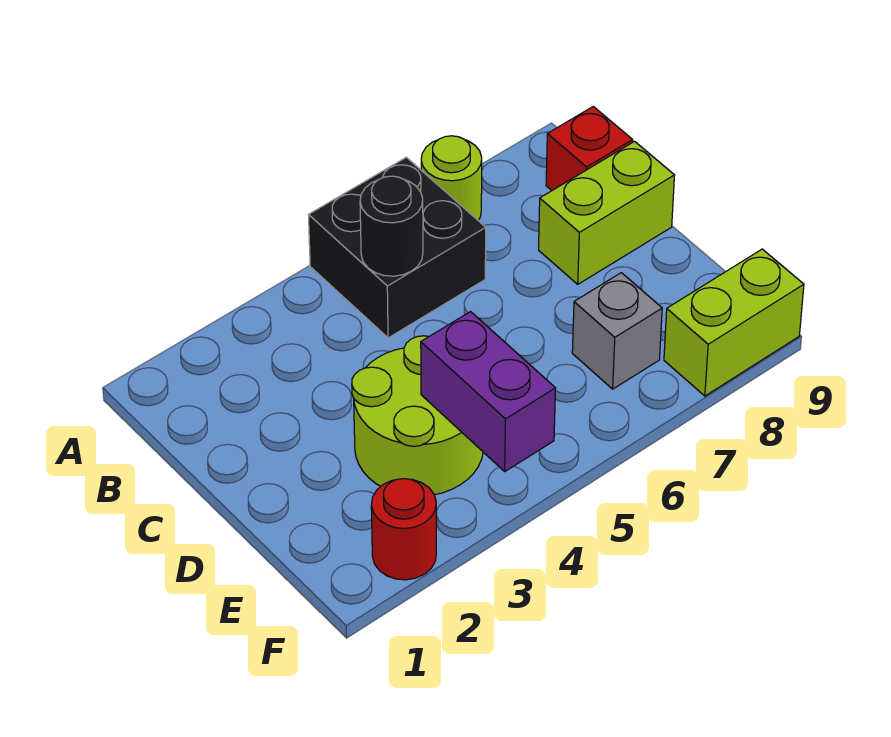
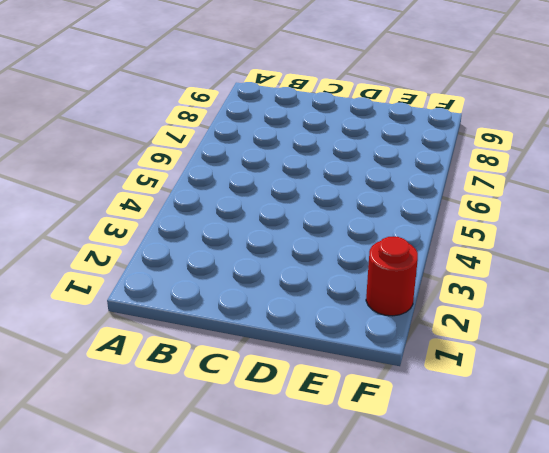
none -> black brick A5:B6 level 1
none -> lime round brick A7 level 1

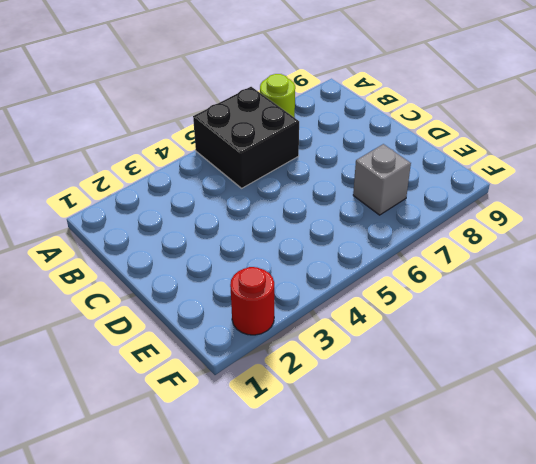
none -> red brick B9 level 1
none -> lime brick C8:C9 level 1

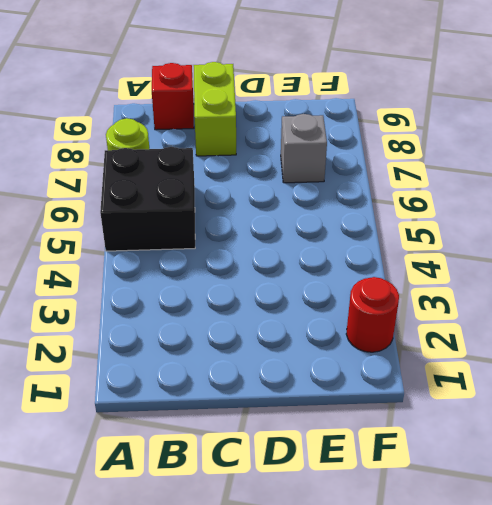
none -> lime round brick D3:E4 level 1
none -> lime brick F8:F9 level 1

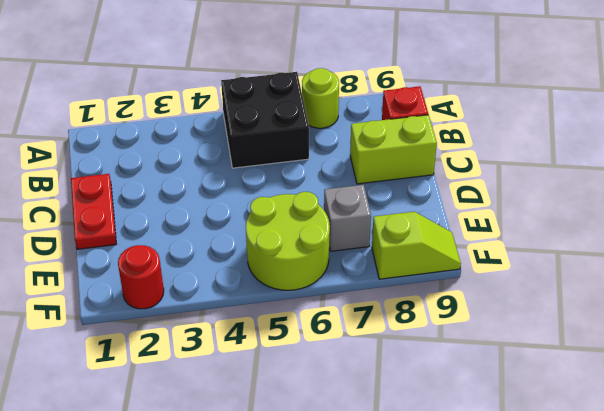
red plate C1:D1 level 1 -> none
lime round brick E5:F6 level 1 -> lime round brick D3:E4 level 1
lime slope F8:F9 level 1 top 8 -> lime brick F8:F9 level 1
none -> black round brick B5 level 2
none -> purple brick E4:F4 level 2

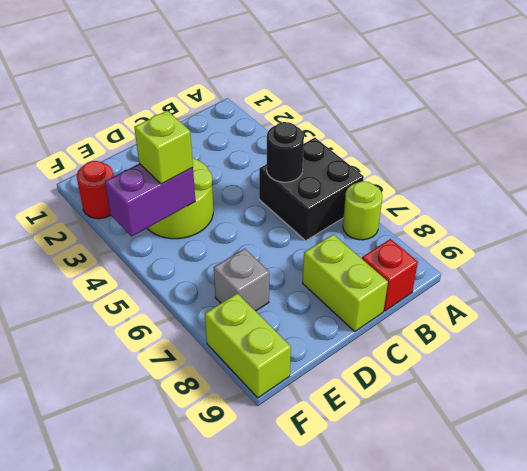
lime brick E4 level 3 -> none

